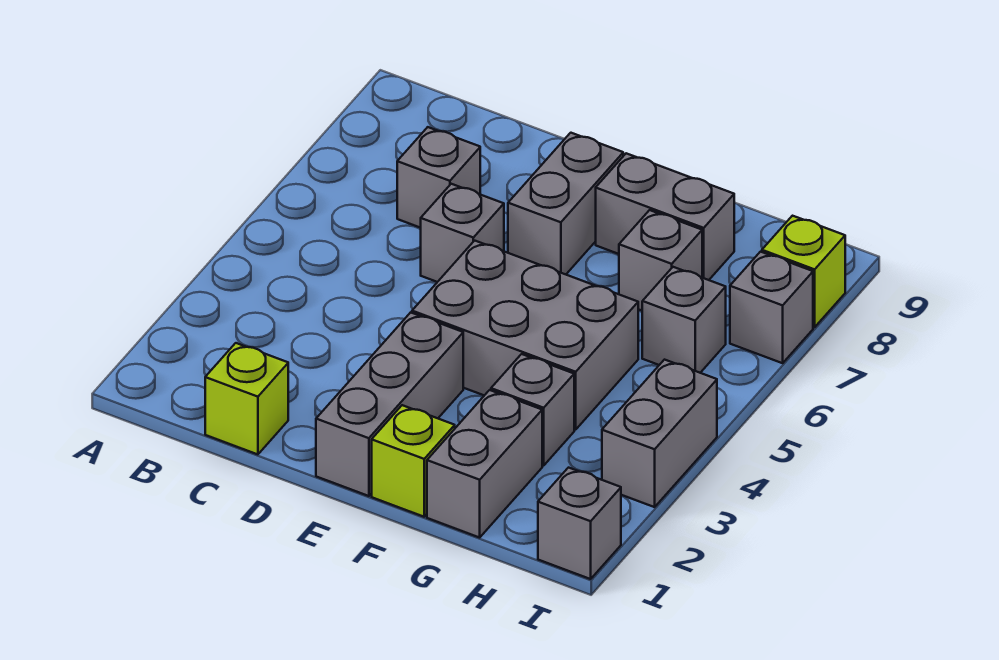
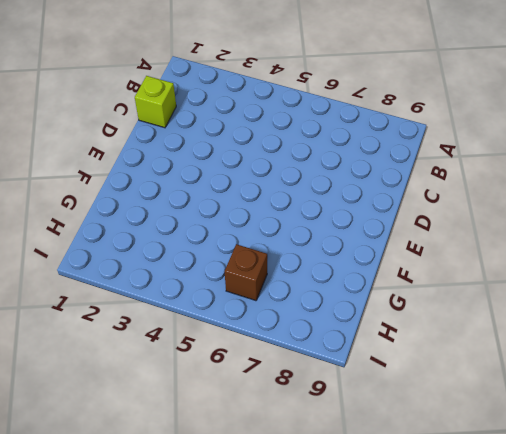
brown brick H6 level 1 -> grey brick H6 level 1
none -> grey brick C7 level 1
none -> grey brick D6 level 1
none -> grey brick E1:E3 level 1

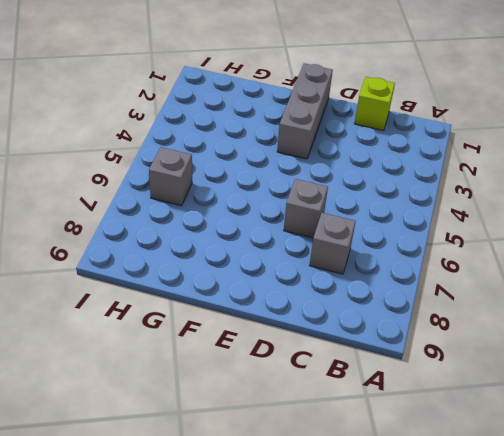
none -> grey brick E4:G5 level 1
none -> grey brick E7:E8 level 1
none -> lime brick F1 level 1

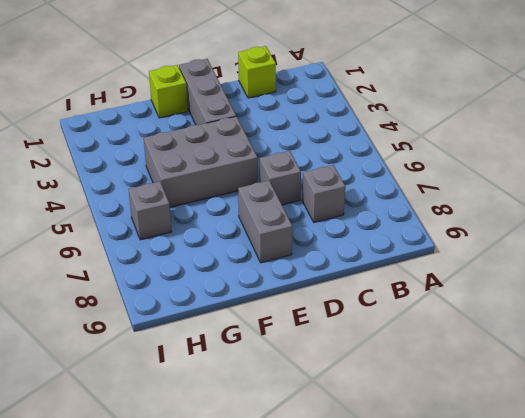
none -> grey brick F8:G8 level 1
none -> grey brick G1:G2 level 1
none -> grey brick G3 level 1

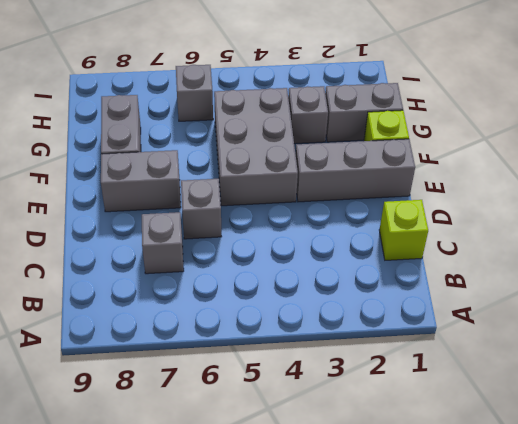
none -> grey brick G7 level 1
none -> grey brick I1 level 1
none -> grey brick I3:I4 level 1

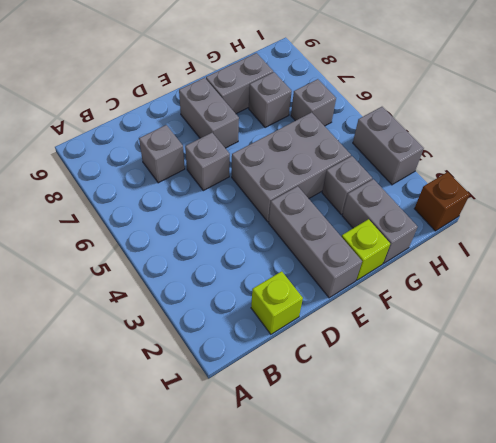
brown brick I1 level 1 -> grey brick I1 level 1
none -> grey brick I7 level 1
none -> lime brick I8 level 1

